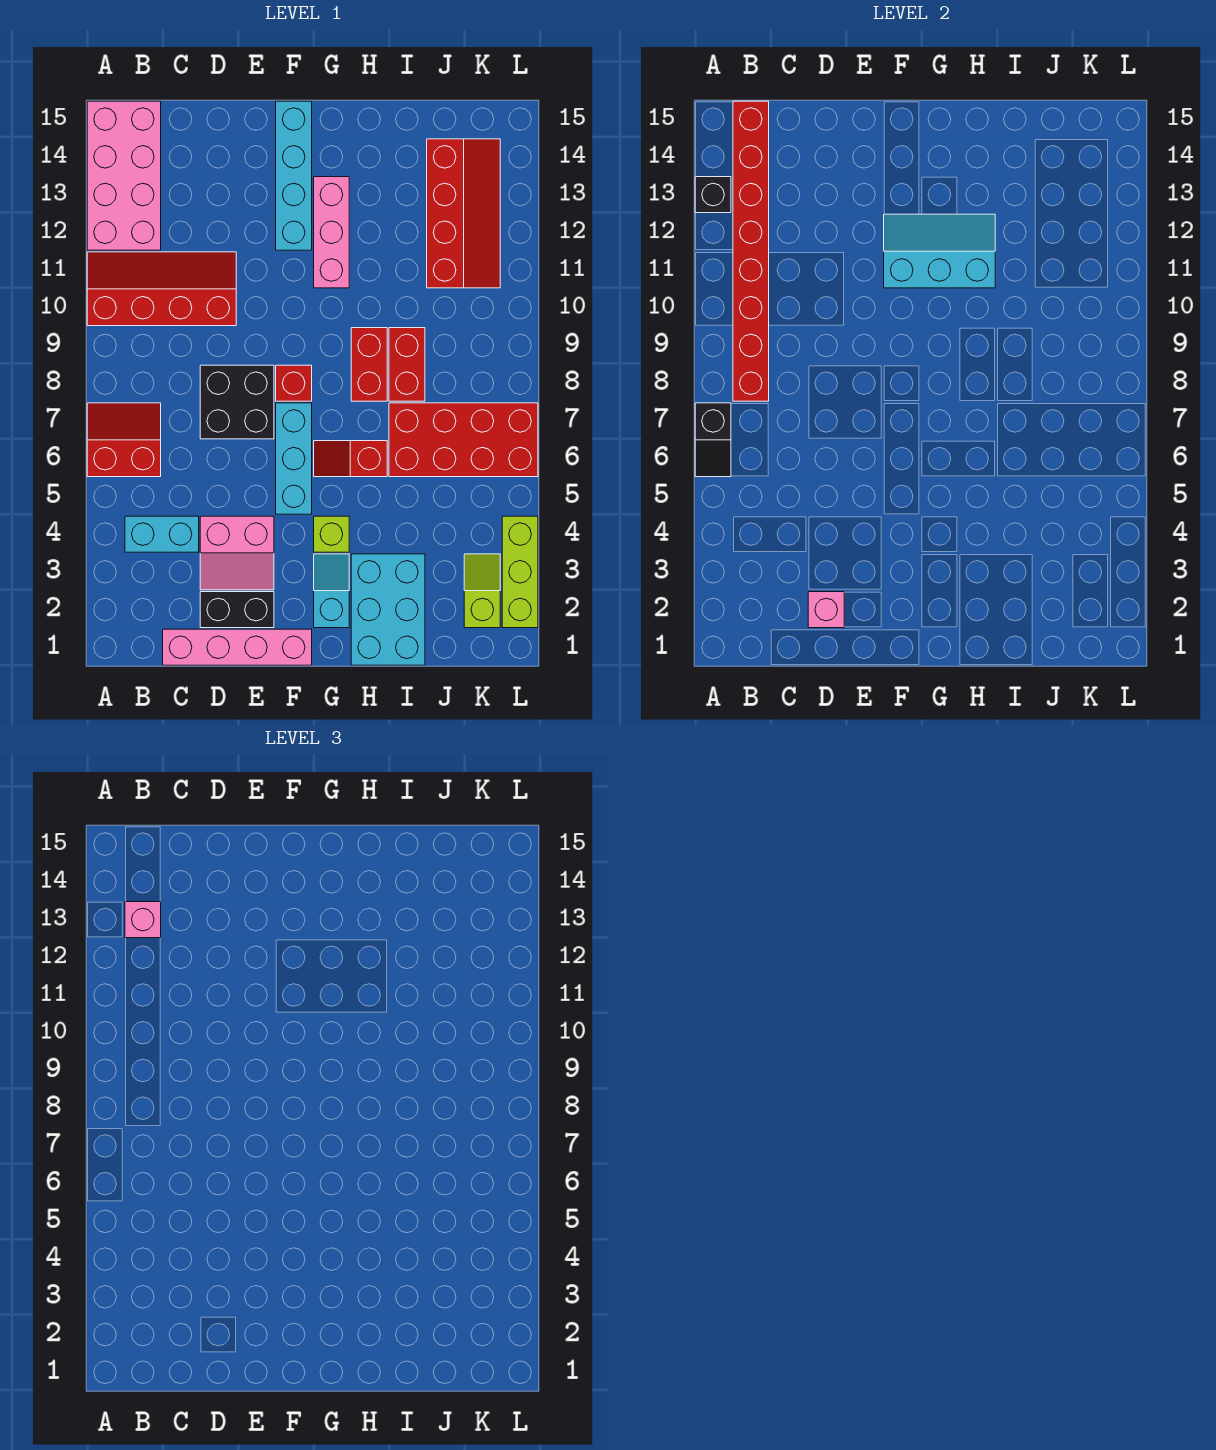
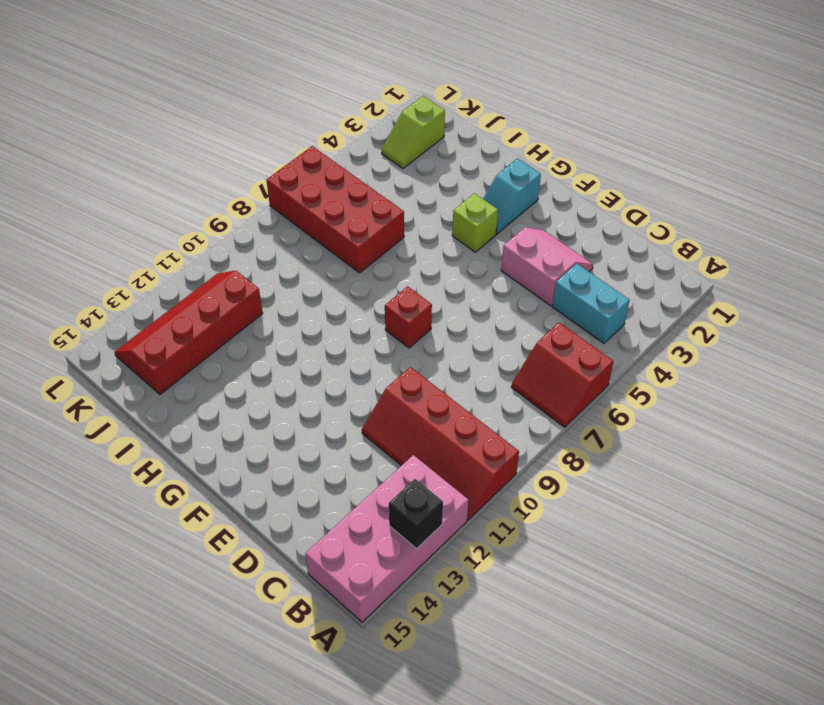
none -> pink brick C1:F1 level 1
none -> black brick D2:E2 level 1
none -> black brick D7:E8 level 1

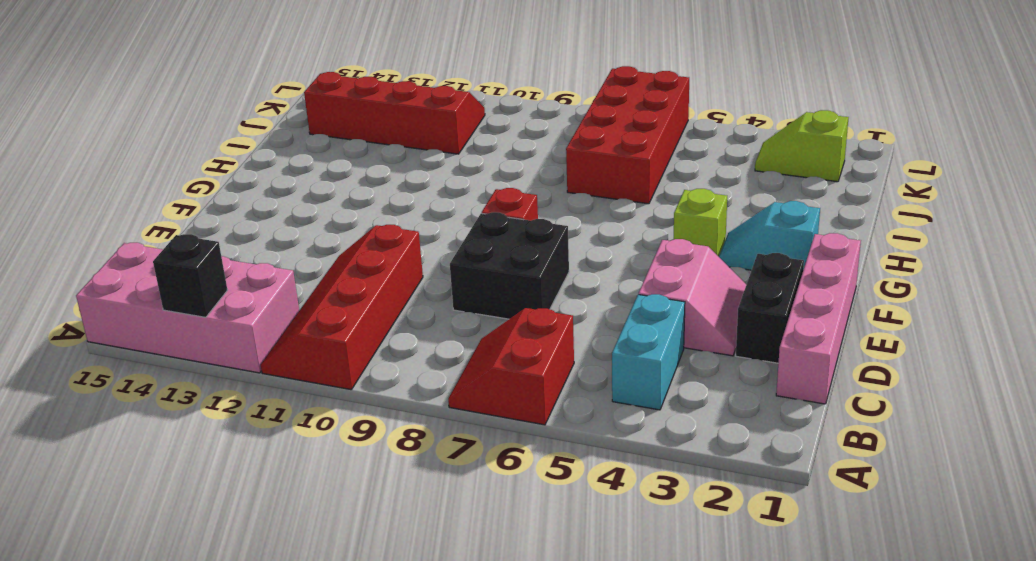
none -> cyan brick F5:F7 level 1
none -> cyan brick F12:F15 level 1
none -> red slope G6:H6 level 1 top H

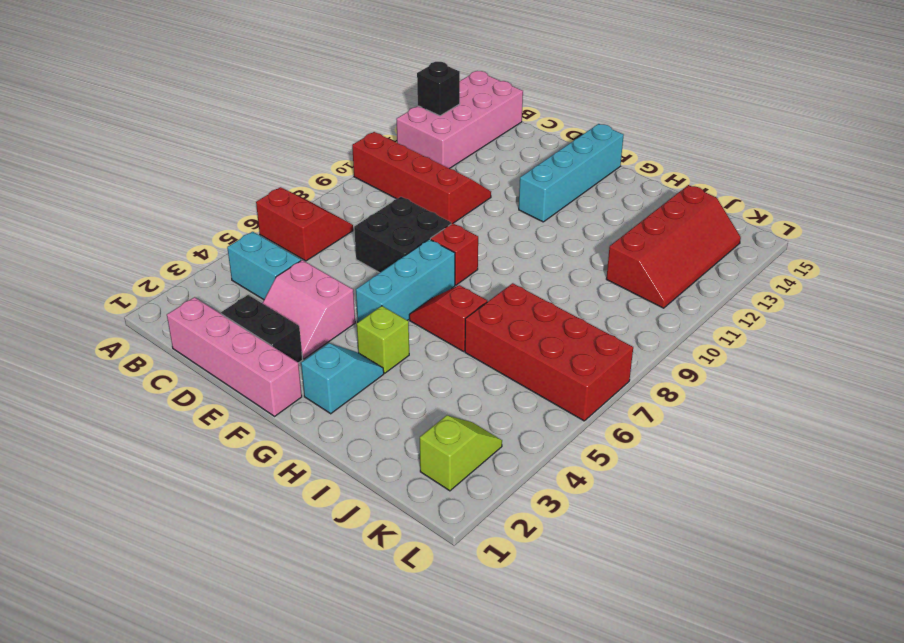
none -> pink brick G11:G13 level 1
none -> cyan brick H1:I3 level 1
none -> red brick H8:H9 level 1

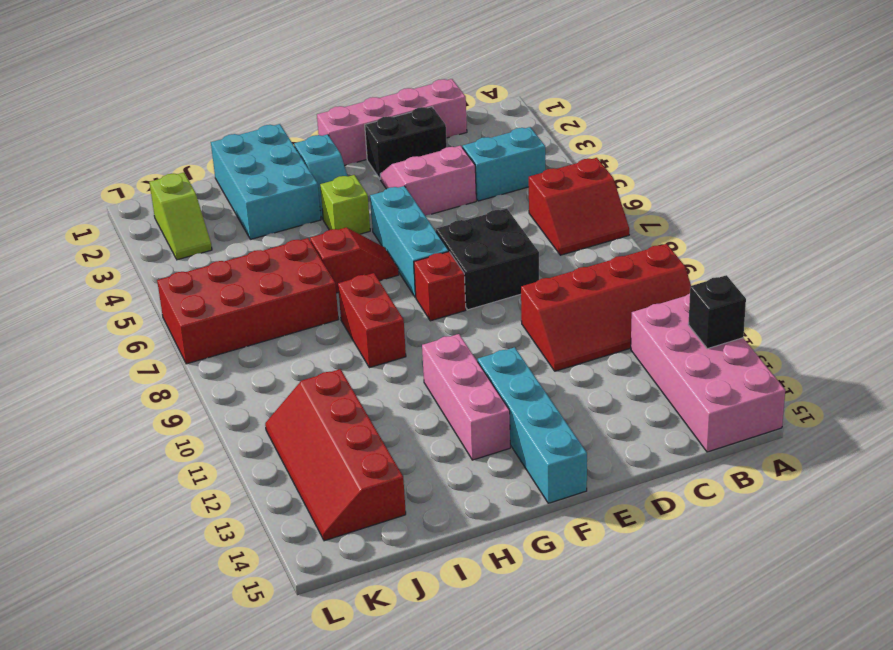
none -> red brick I8:I9 level 1
none -> lime brick L2:L4 level 1
none -> black slope A6:A7 level 2 top 7

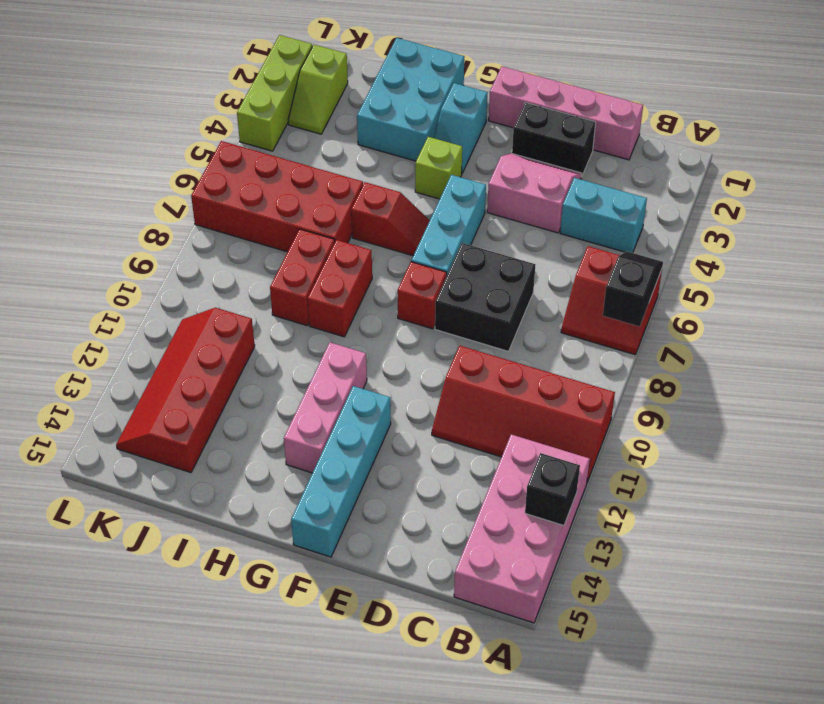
none -> red brick B8:B15 level 2
none -> pink brick D2 level 2
none -> cyan slope F11:H12 level 2 top 11

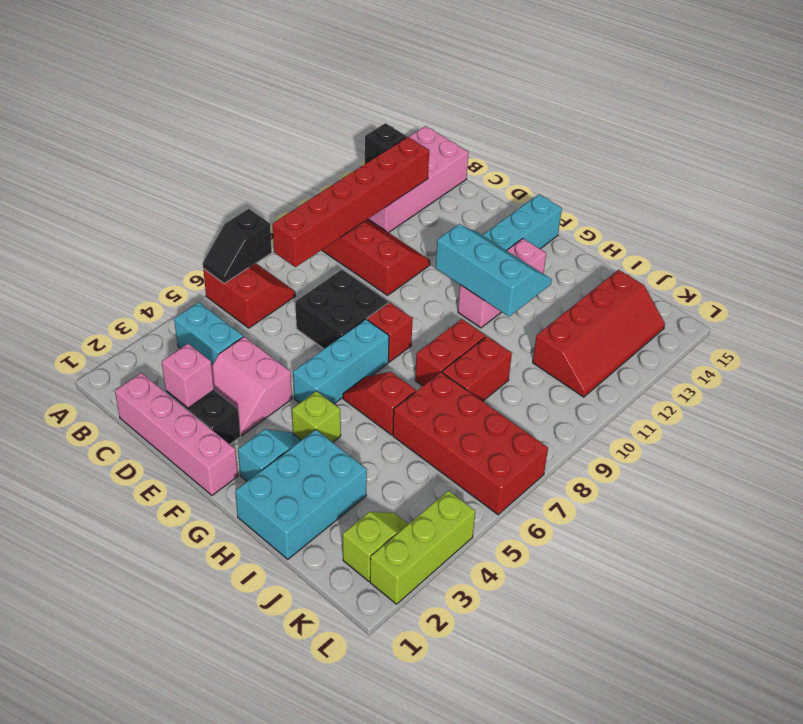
red brick B8:B13 level 2 -> red brick B8:B15 level 2
none -> pink brick B13 level 3

